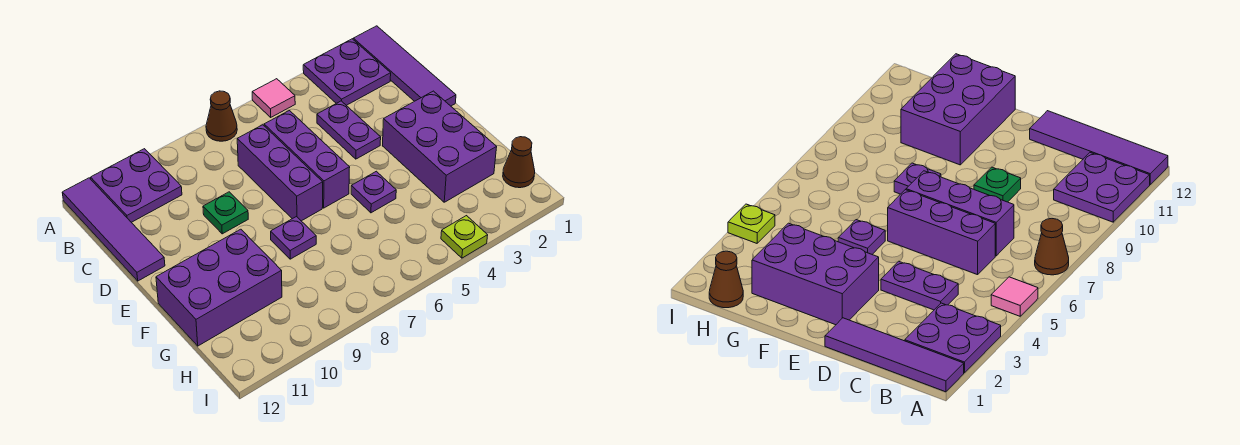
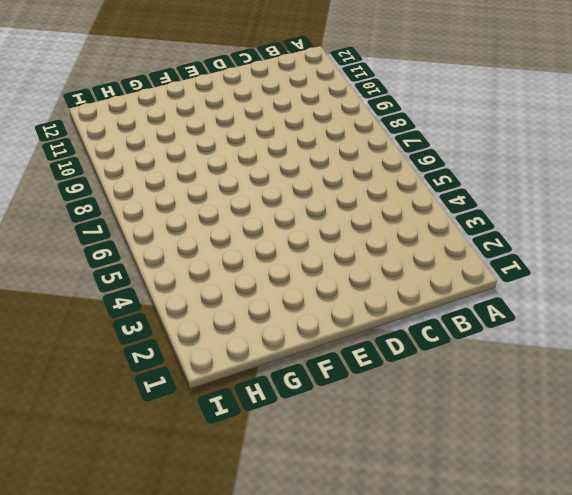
none -> purple tile A1:D1 level 1
none -> purple plate A2:B3 level 1
none -> pink tile A5 level 1

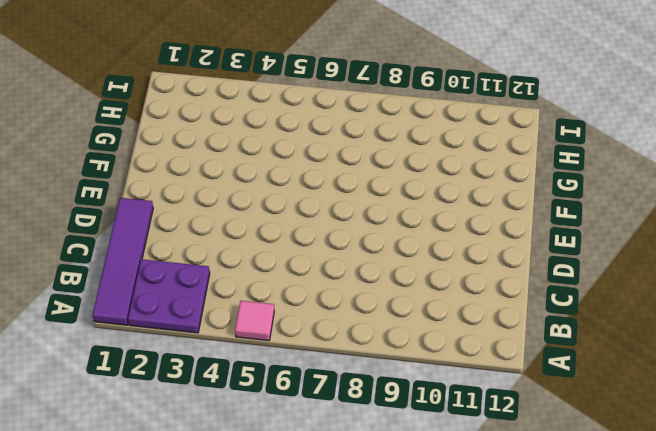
none -> brown cone A7 level 1
none -> purple plate A10:B11 level 1
none -> purple tile A12:D12 level 1

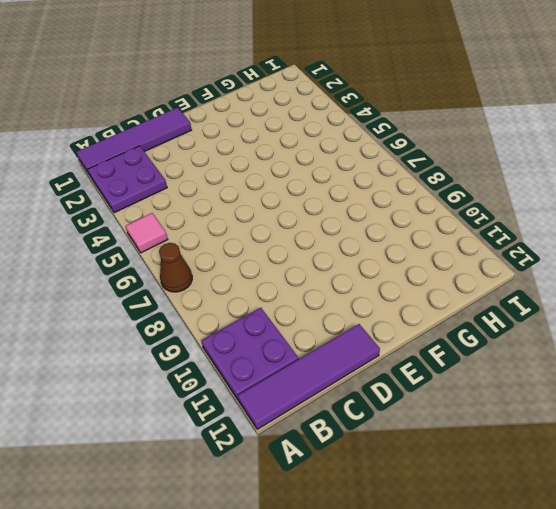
none -> purple plate C4:D4 level 1
none -> purple brick C6:E6 level 1
none -> purple brick C7:E7 level 1

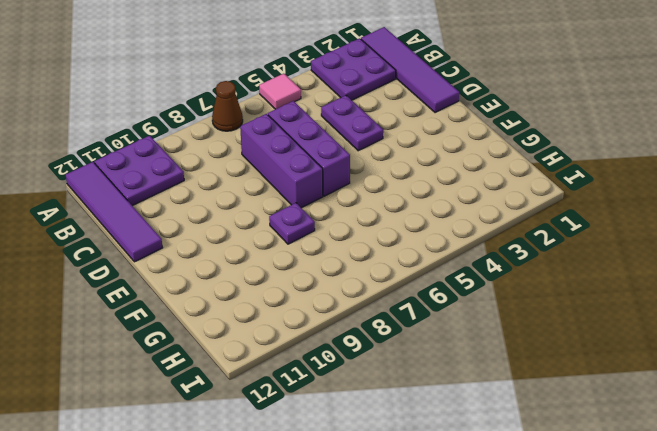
none -> green plate D9 level 1
none -> purple brick E2:G3 level 1
none -> purple plate F5 level 1

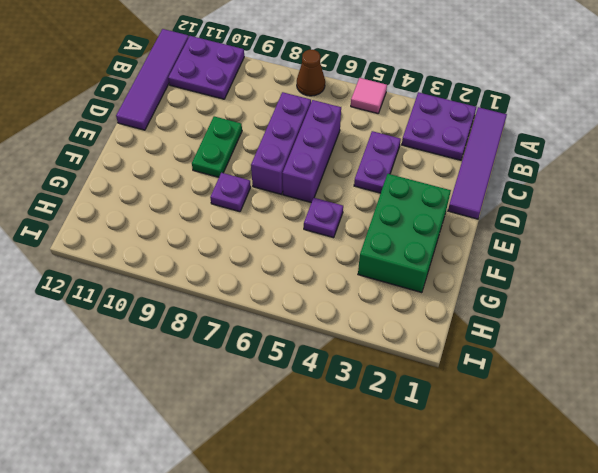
green plate D9:E9 level 1 -> green plate D9 level 1
green brick E2:G3 level 1 -> purple brick E2:G3 level 1
none -> purple brick F10:G12 level 1
none -> brown cone H1 level 1
none -> lime plate I4 level 1

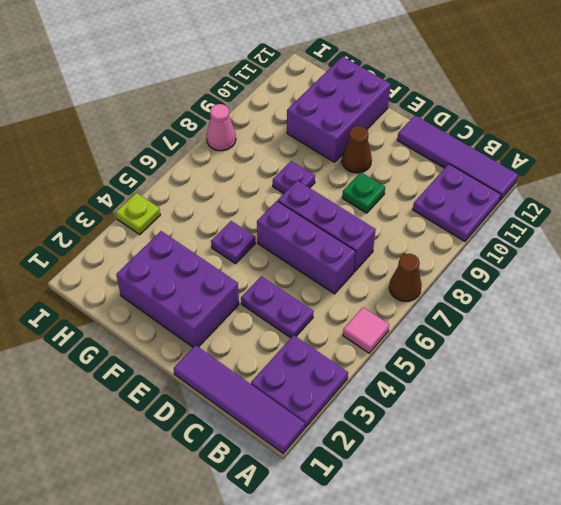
brown cone E10 level 1 -> brown cone H1 level 1
pink cone I8 level 1 -> none

